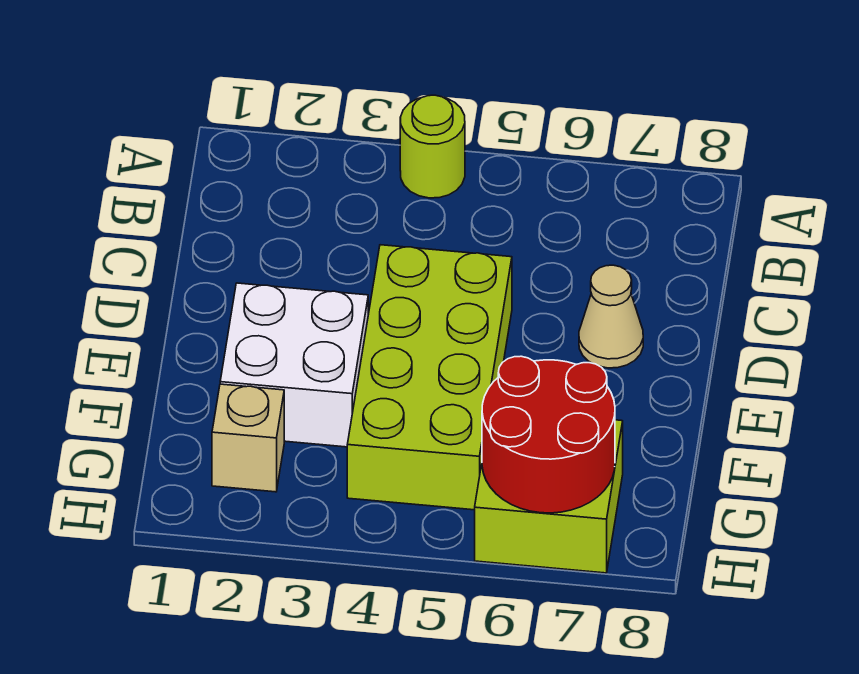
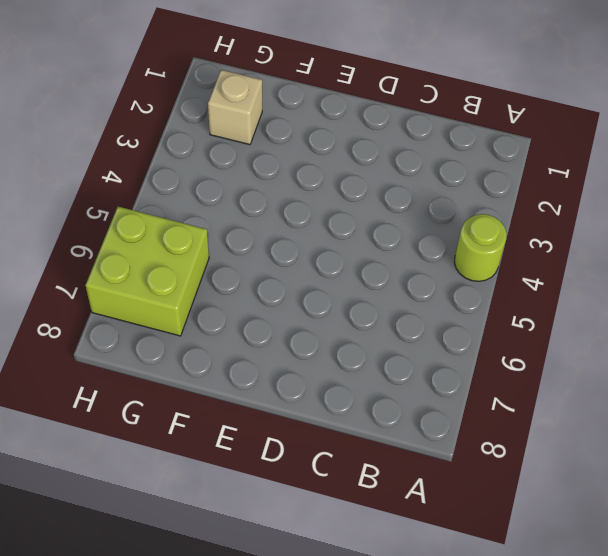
none -> lime brick D4:G5 level 1
none -> tan cone D7 level 1

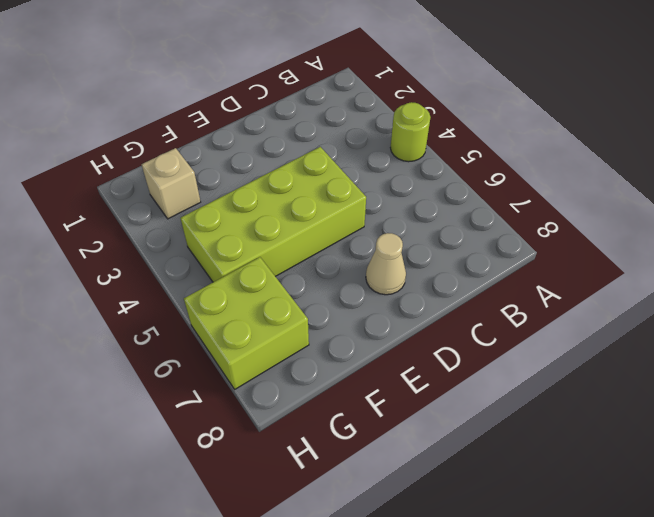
none -> white brick E2:F3 level 1
none -> red round brick G6:H7 level 2

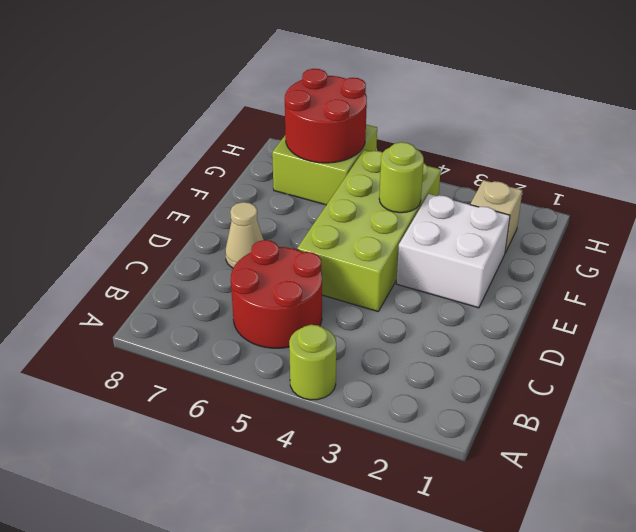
red round brick B5:C6 level 1 -> none
lime round brick F4 level 2 -> none

